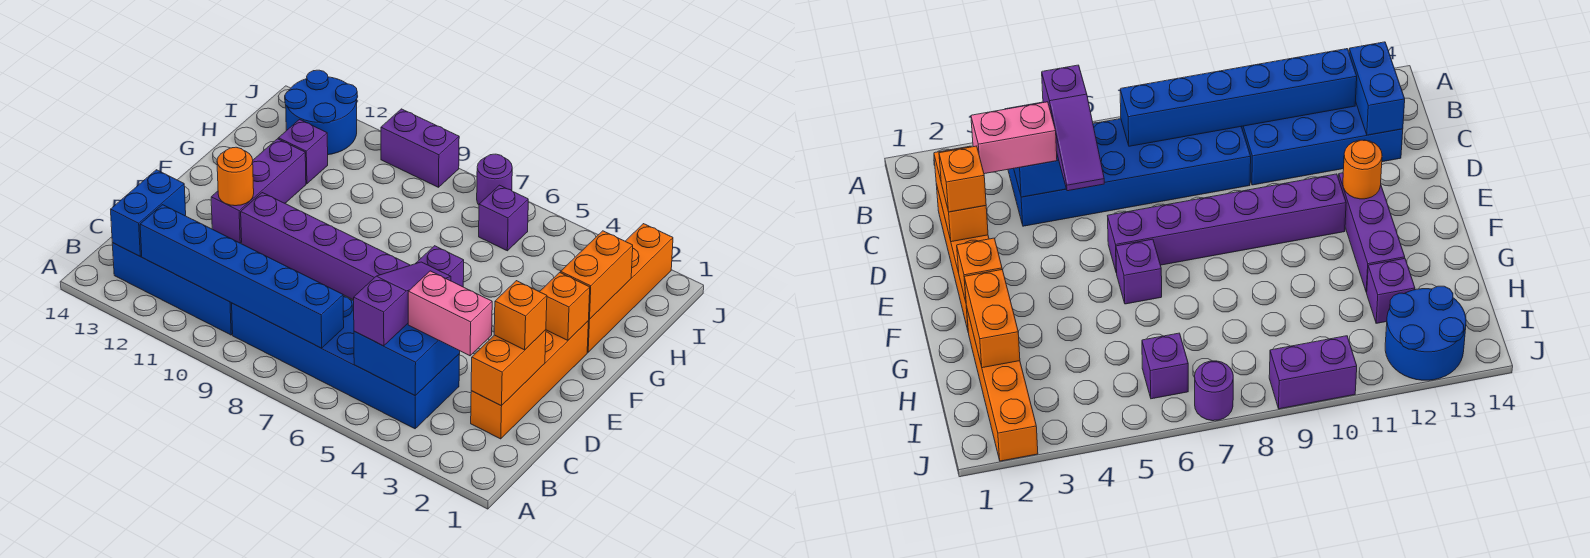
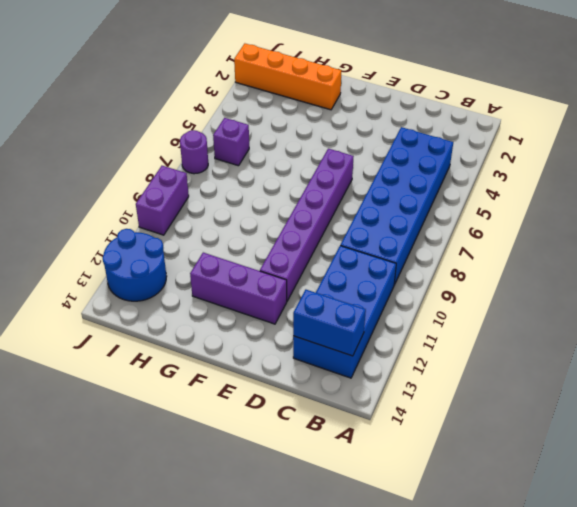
none -> orange brick C2:F2 level 1
none -> purple brick F6 level 1
none -> purple brick H12 level 1

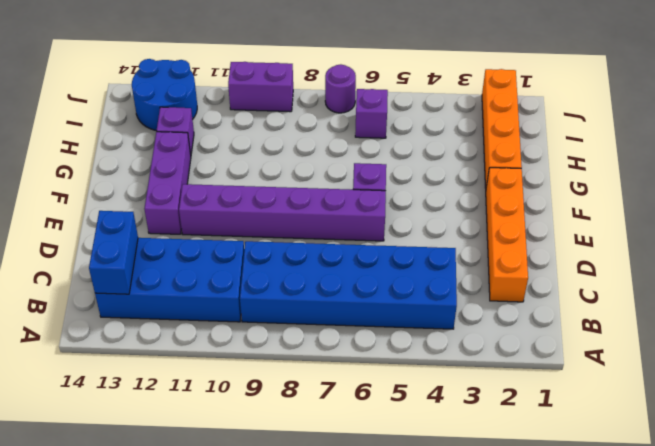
none -> blue brick B4:C5 level 2
none -> blue brick B7:B12 level 2
none -> orange brick C2:D2 level 2

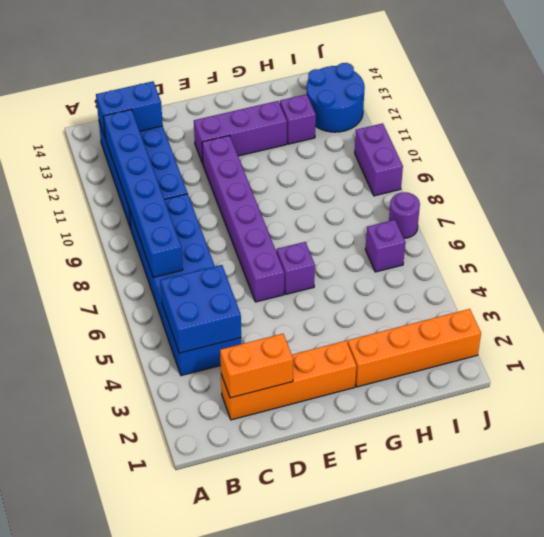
none -> orange round brick E12 level 2
none -> orange brick F2 level 2
none -> orange brick G2:H2 level 2

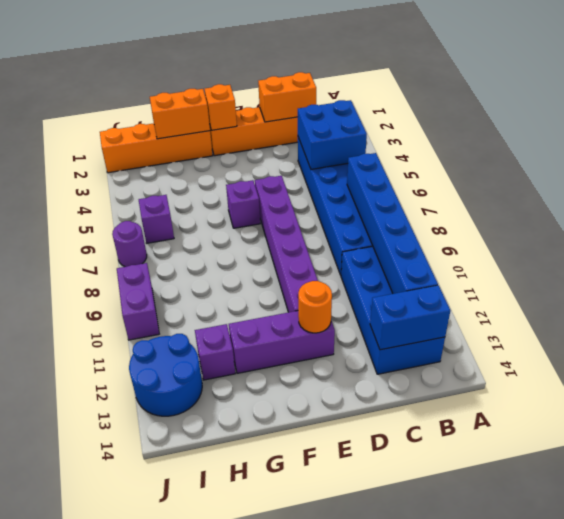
none -> purple slope B5:D5 level 3 top B
none -> pink brick C3:C4 level 3
none -> orange brick D2 level 3

